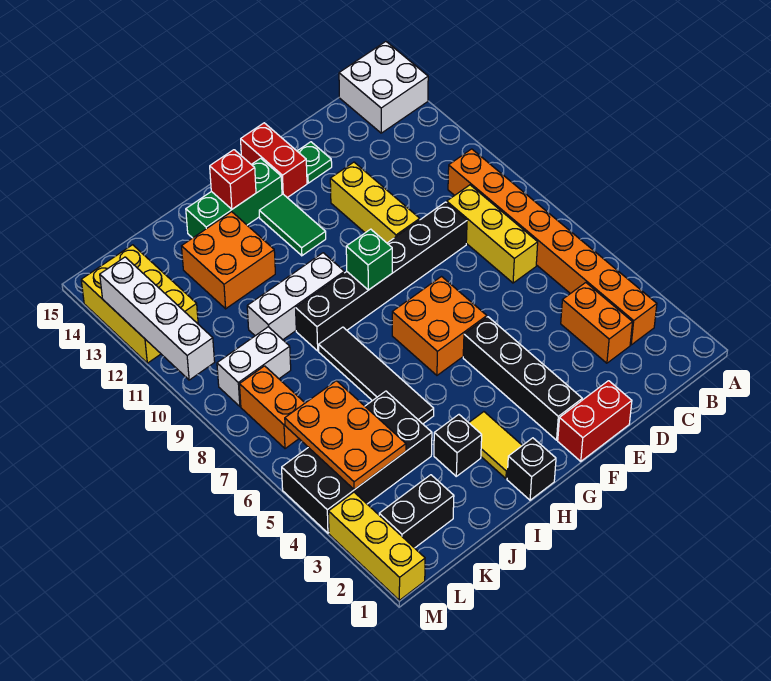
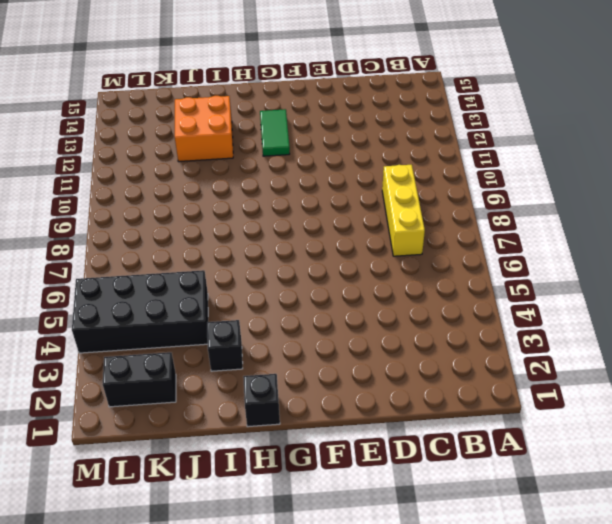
none -> white brick A14:B15 level 1
none -> orange brick B3:B10 level 1
none -> orange brick C3:C4 level 1

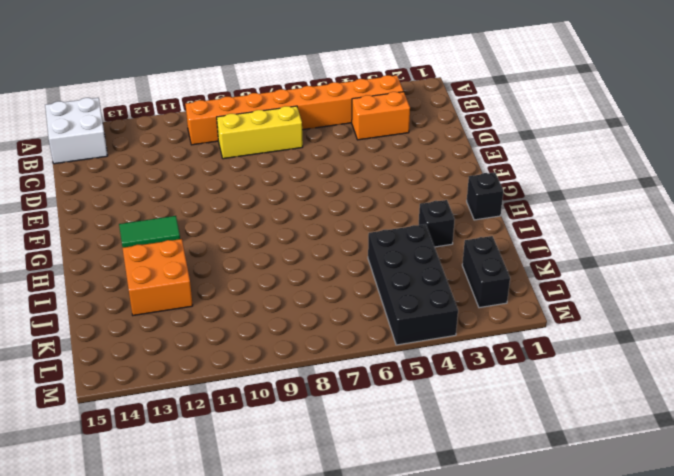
none -> black brick D9:I9 level 1
none -> red brick E1:F1 level 1
none -> yellow brick E10:E12 level 1

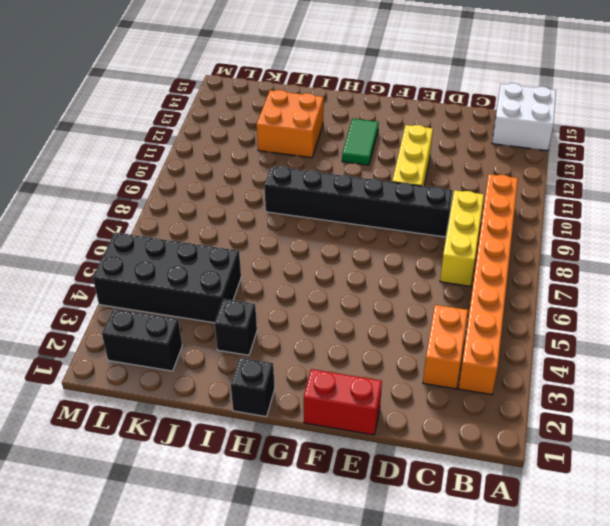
none -> green plate E14 level 1
none -> black brick F2:F5 level 1
none -> orange brick F6:G7 level 1

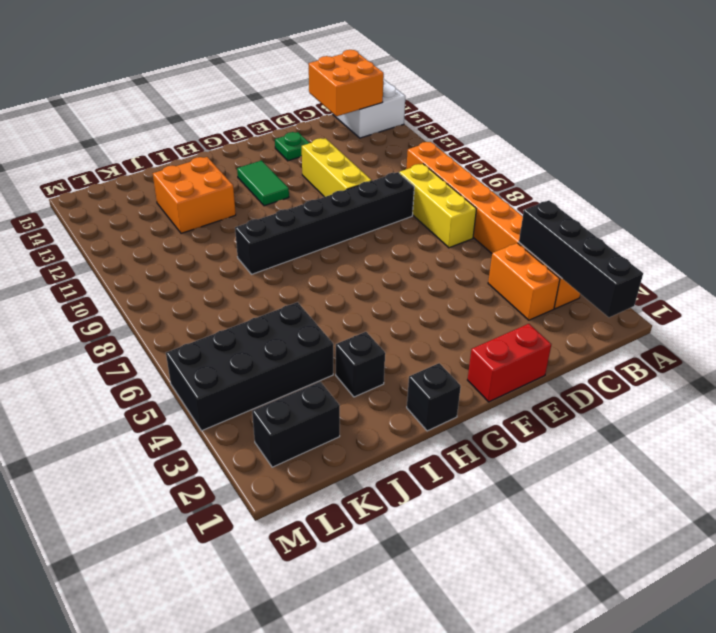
black brick B1:B4 level 2 -> black brick F2:F5 level 1
orange brick B14:C15 level 2 -> orange brick F6:G7 level 1
none -> red brick F14:F15 level 1
none -> green brick G14:I14 level 1
none -> yellow tile H2:H3 level 1

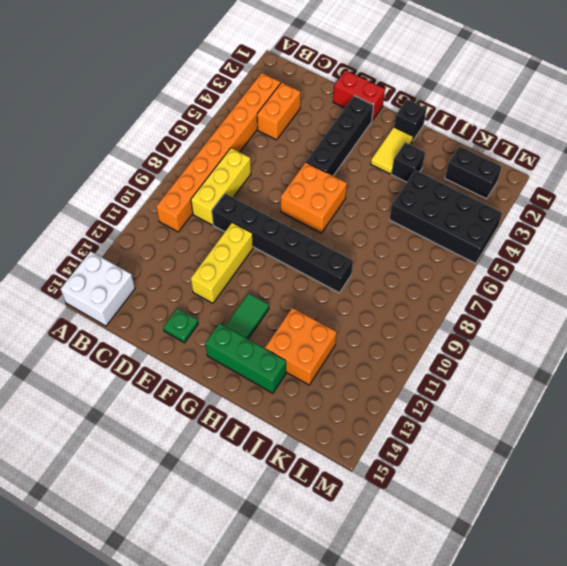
none -> red brick F14:F15 level 1
none -> white brick H10:J10 level 1
none -> black tile I5:I8 level 1

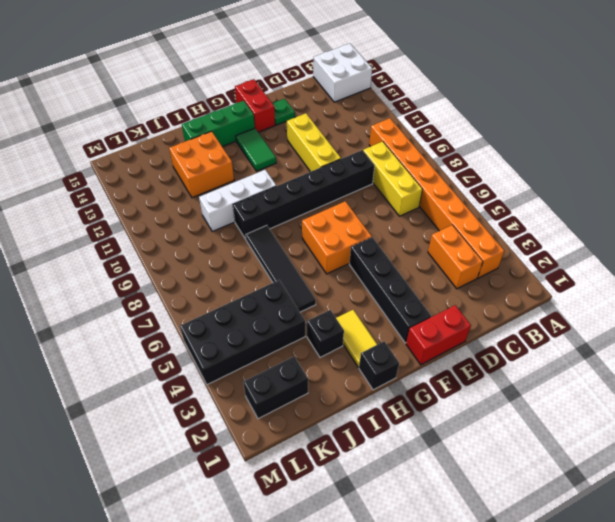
none -> white brick K9:L9 level 1
none -> orange brick L7:L8 level 1
none -> yellow brick L12:M14 level 1

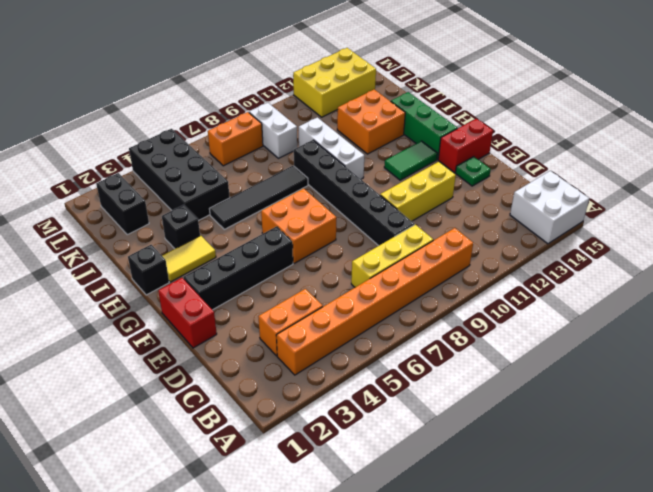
none -> yellow brick M1:M3 level 1
none -> green brick G9 level 2
none -> red brick H14 level 2

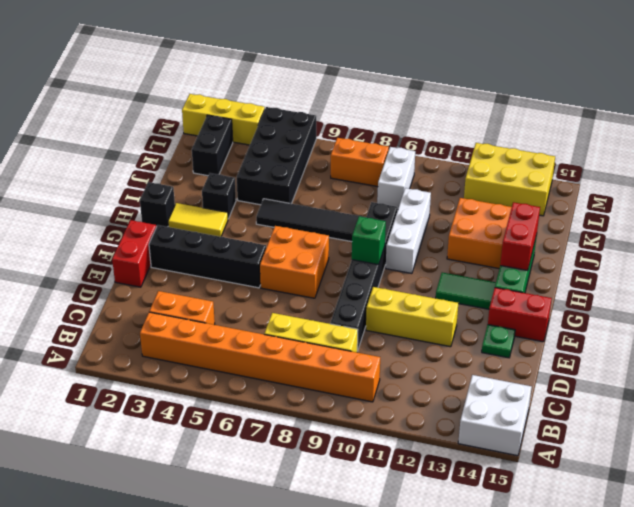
red brick H14:I14 level 2 -> red brick H14 level 2
none -> orange plate K4:L6 level 2
none -> white brick M10:M13 level 2

